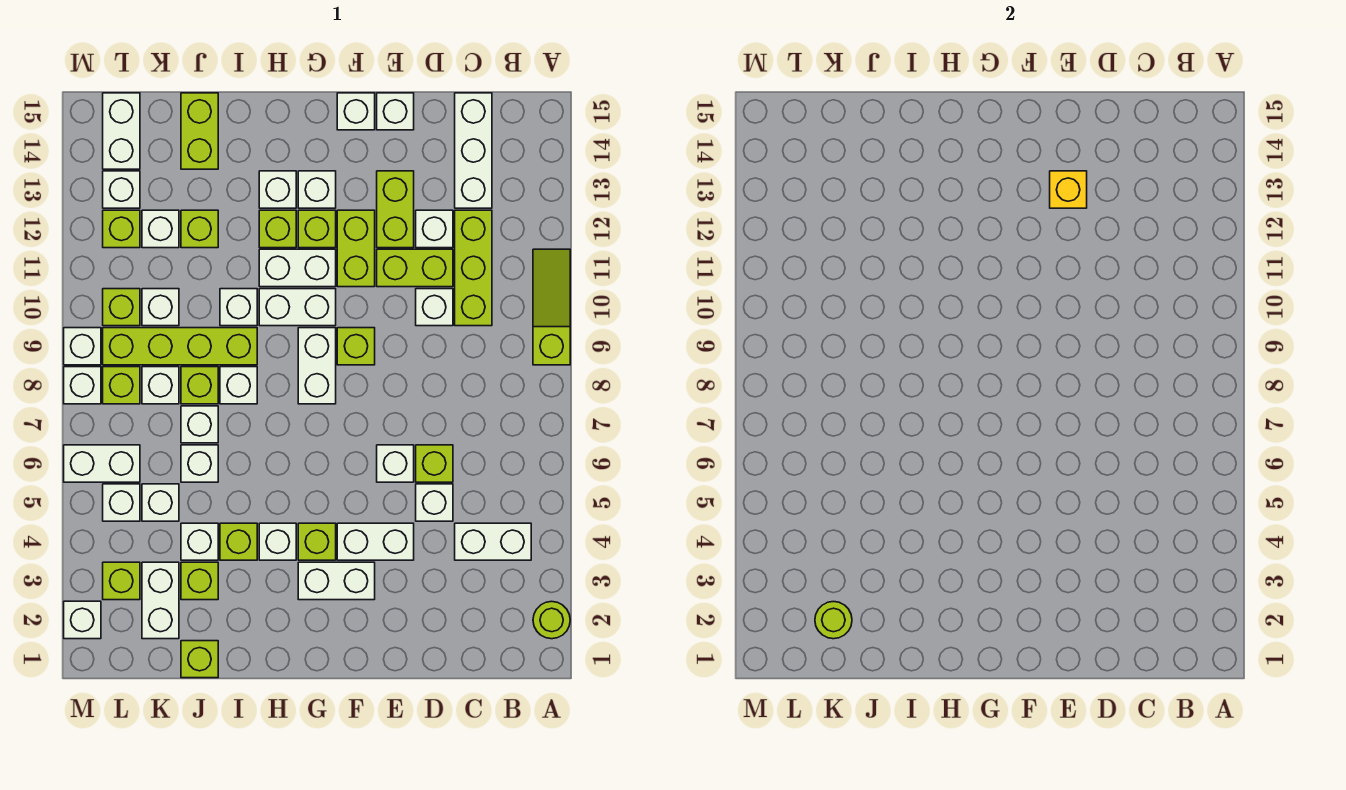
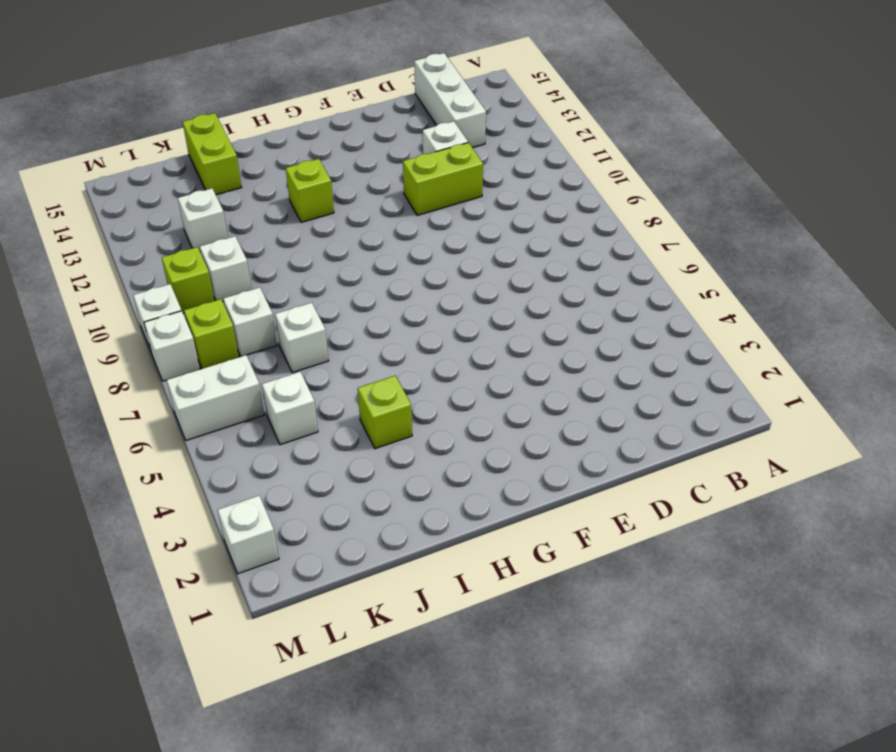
none -> lime round brick A2 level 1
none -> lime slope A9:A11 level 1 top 9
none -> white brick B4:C4 level 1
none -> lime brick C10:C12 level 1

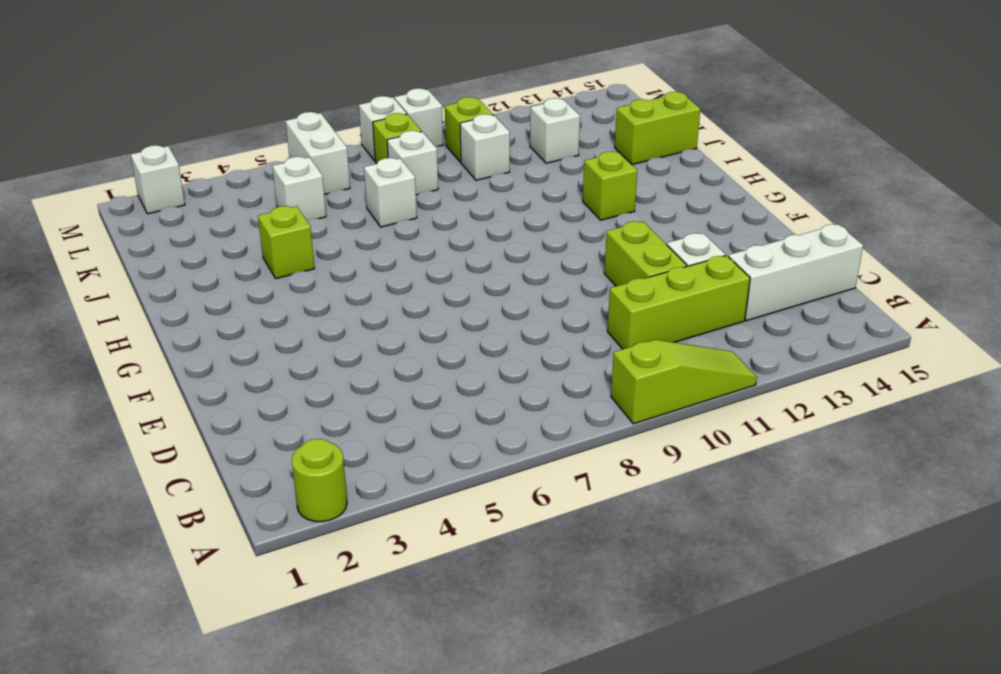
none -> white brick B4:C4 level 1
none -> white brick D5 level 1
none -> lime brick D6 level 1
none -> white brick D10 level 1

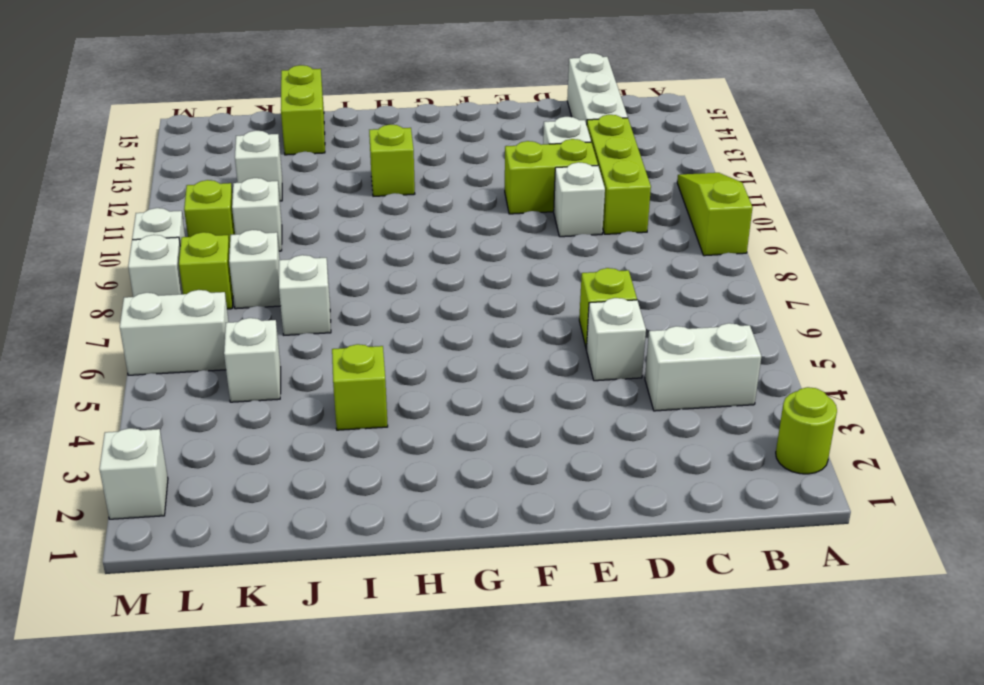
none -> white brick E4:F4 level 1
none -> white brick E6 level 1
none -> lime brick E12:E13 level 1
none -> white brick E15 level 1

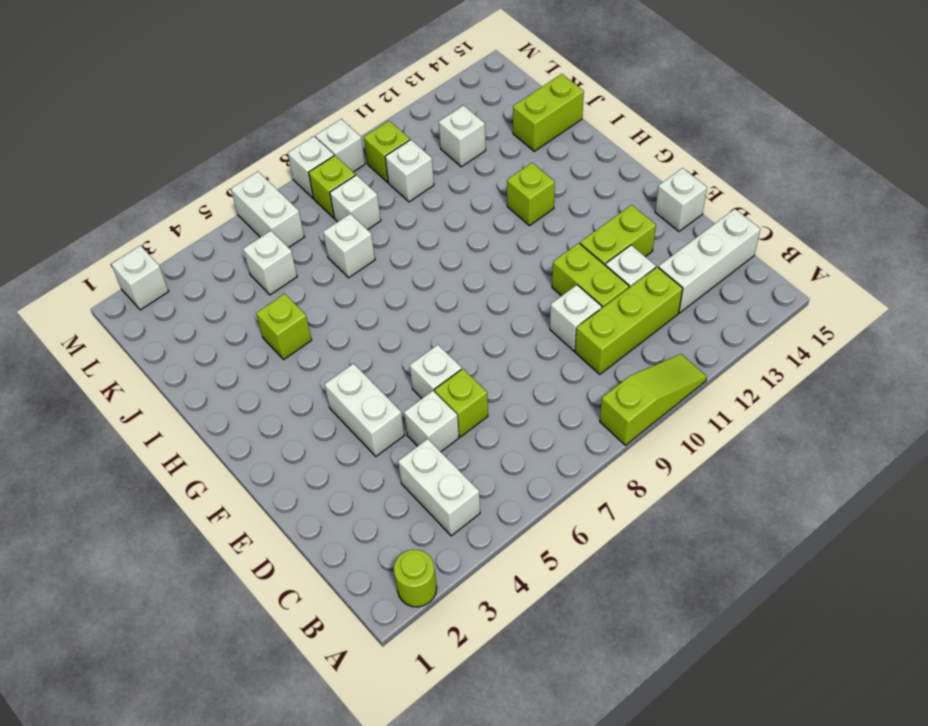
none -> white brick F3:G3 level 1
none -> lime brick F9 level 1
none -> lime brick F11:F12 level 1
none -> white brick F15 level 1

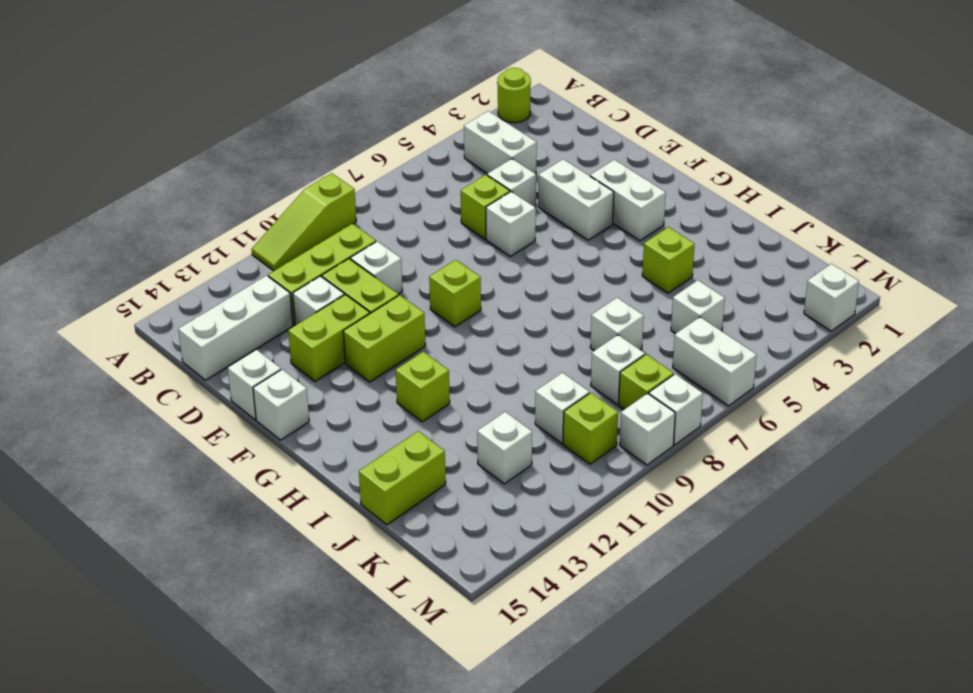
none -> lime brick G4 level 1
none -> white brick G8:G9 level 1
none -> white brick G10:H10 level 1
none -> white brick G11:H11 level 1

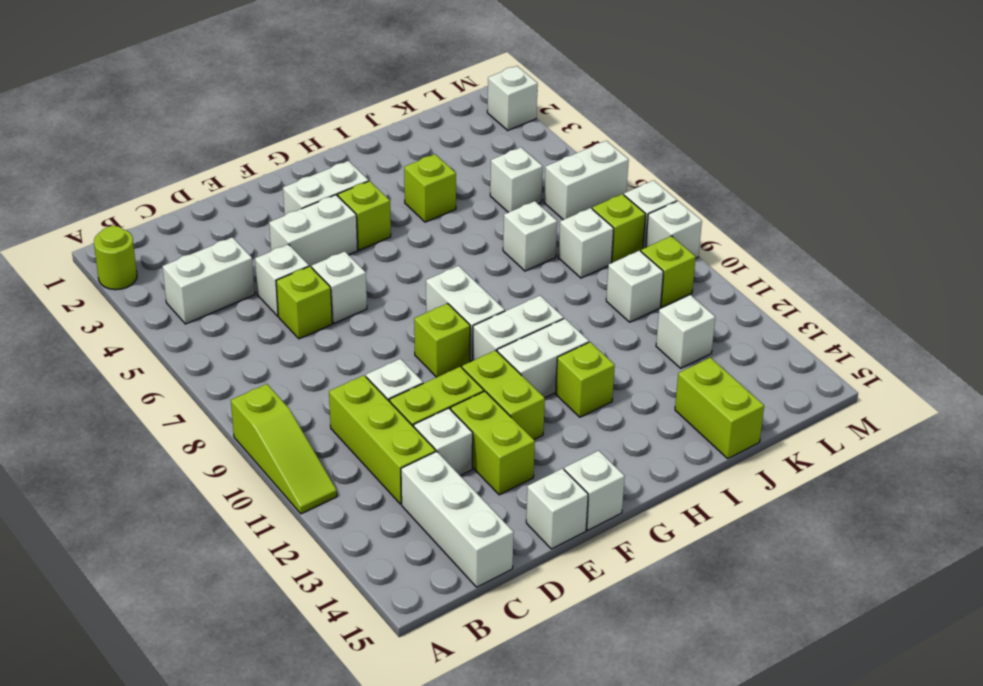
none -> lime brick G12 level 1
none -> white brick G13 level 1
none -> white brick H4 level 1
none -> white brick H13 level 1

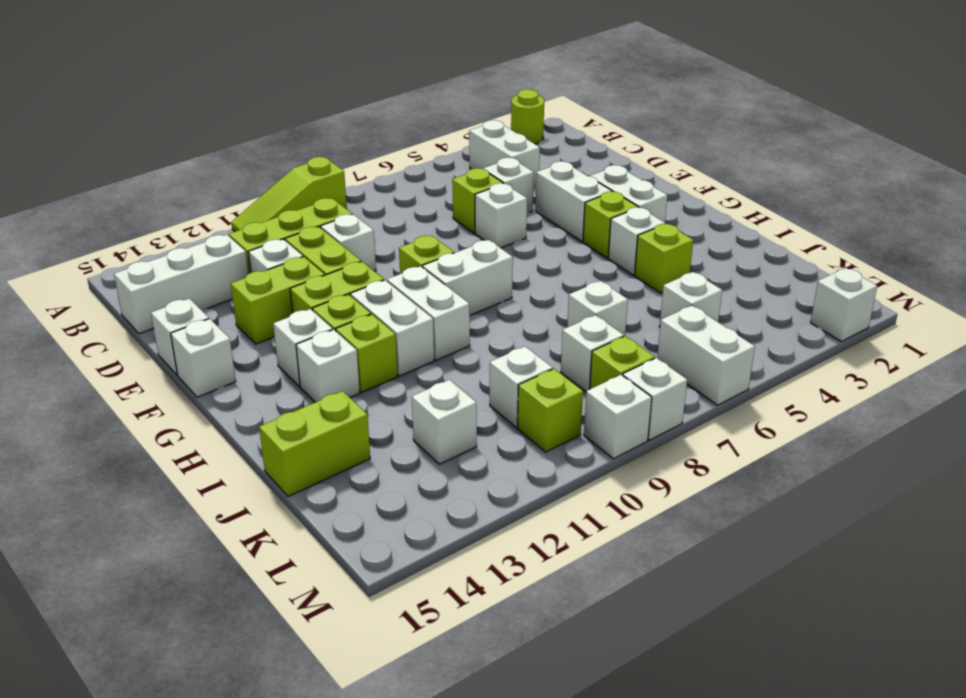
none -> white brick I8 level 1
none -> lime brick I9:L9 level 1
none -> white brick I10 level 1
none -> lime brick J1 level 1

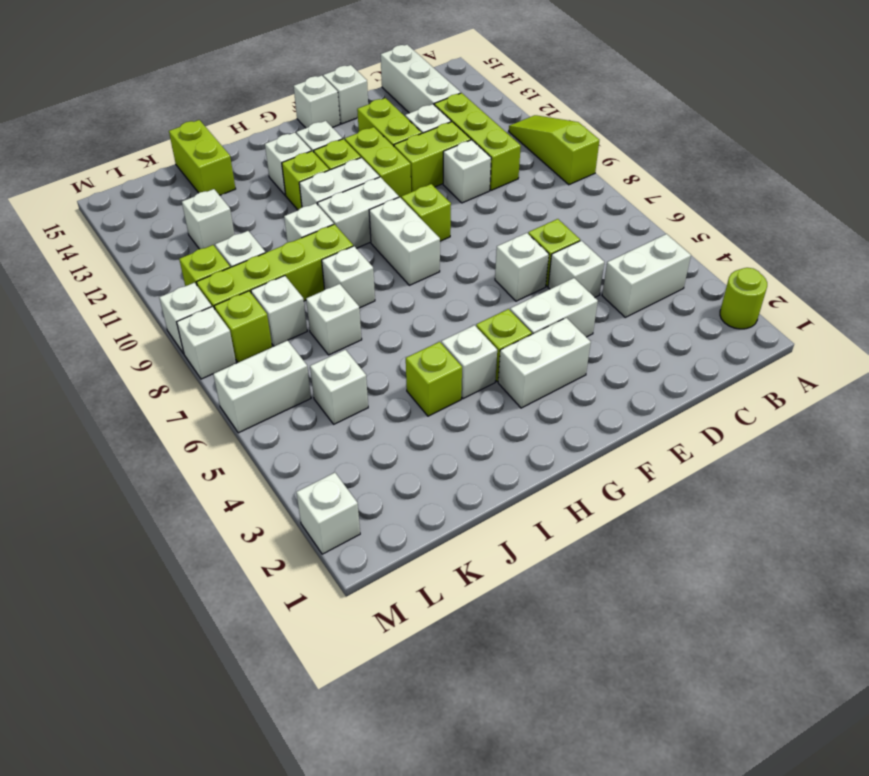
none -> lime brick J1 level 1
none -> lime brick J3 level 1
none -> white brick J4 level 1
none -> white brick J6 level 1

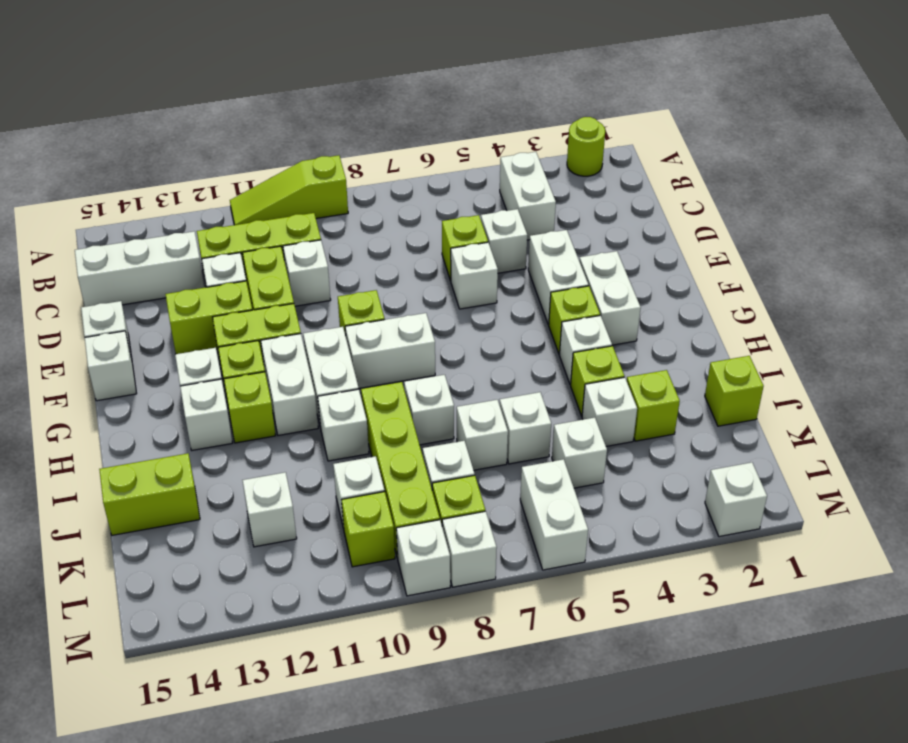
none -> lime brick J8 level 1
none -> lime brick J12 level 1
none -> white brick K2:K3 level 1
none -> lime brick L3 level 1

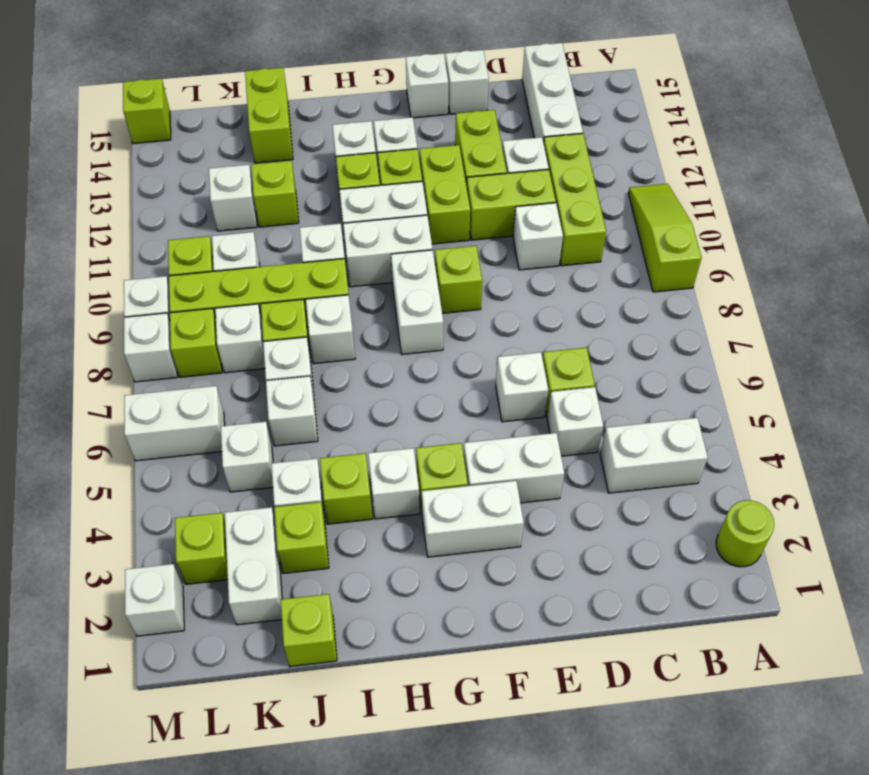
lime brick M15 level 1 -> lime brick L12 level 1
none -> white brick L5 level 1
none -> white brick L13 level 1
none -> white brick L14:L15 level 1
none -> yellow brick E13 level 2

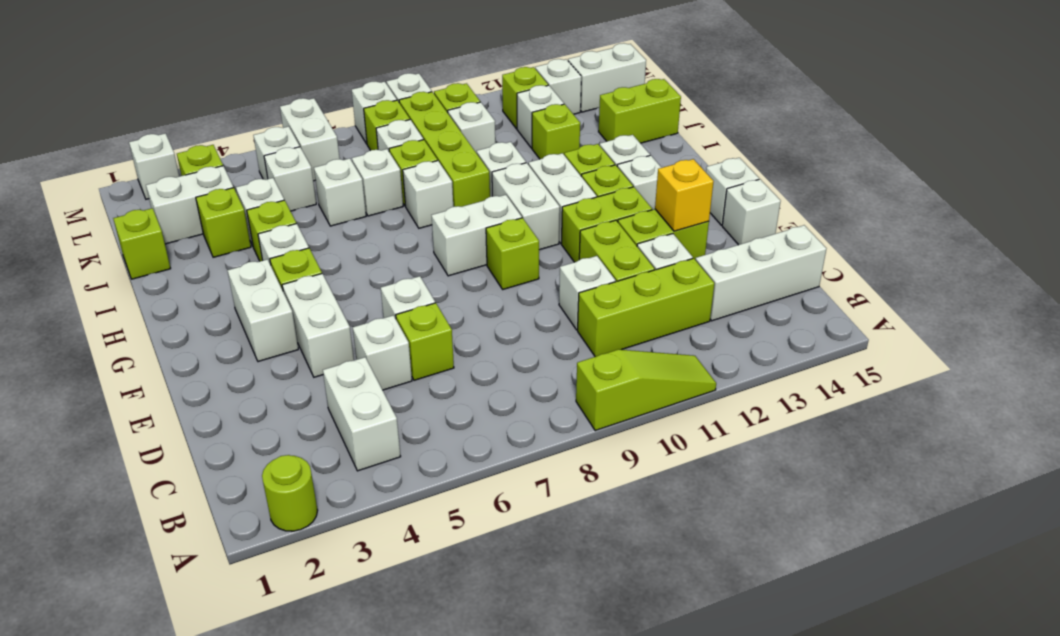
none -> lime round brick K2 level 2

